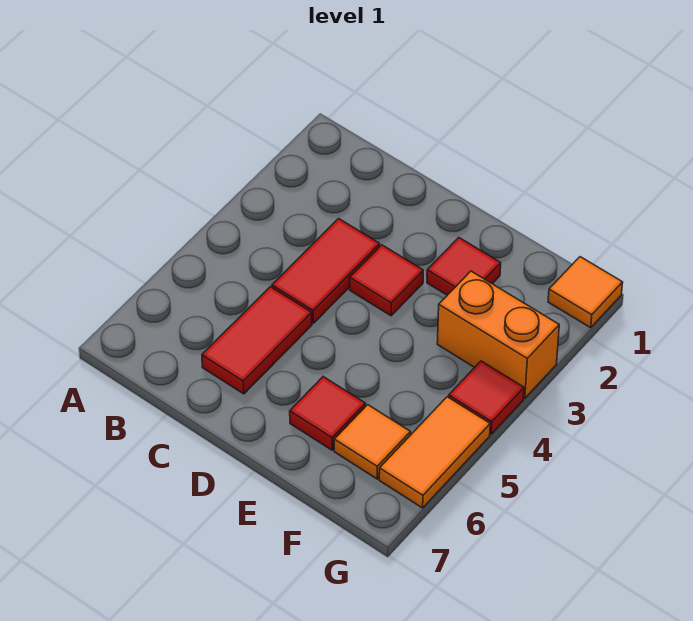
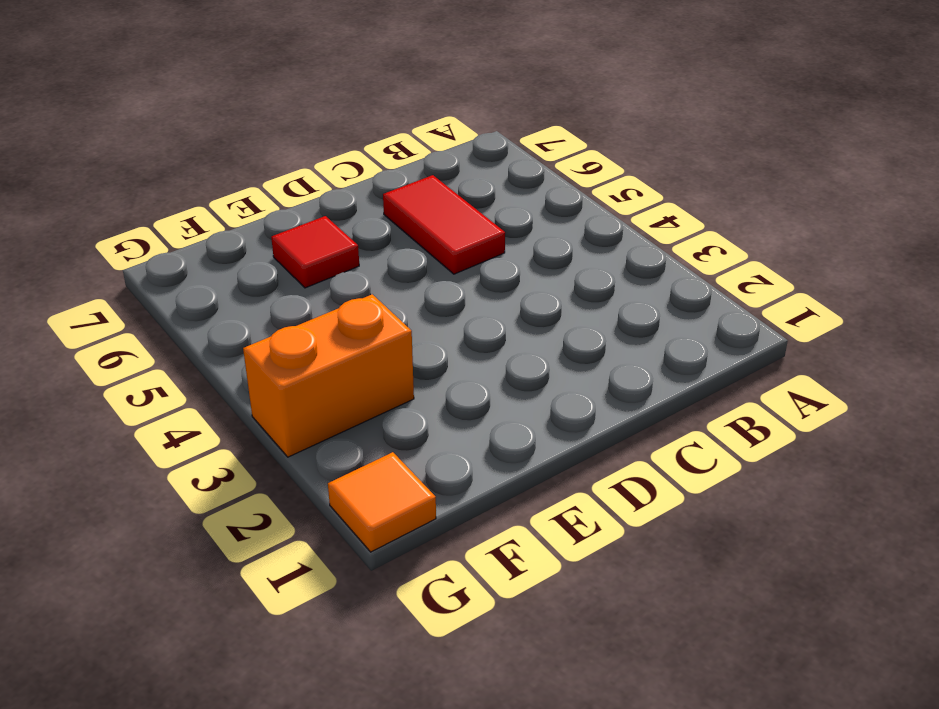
none -> red tile C3:C4 level 1
none -> red tile D3 level 1

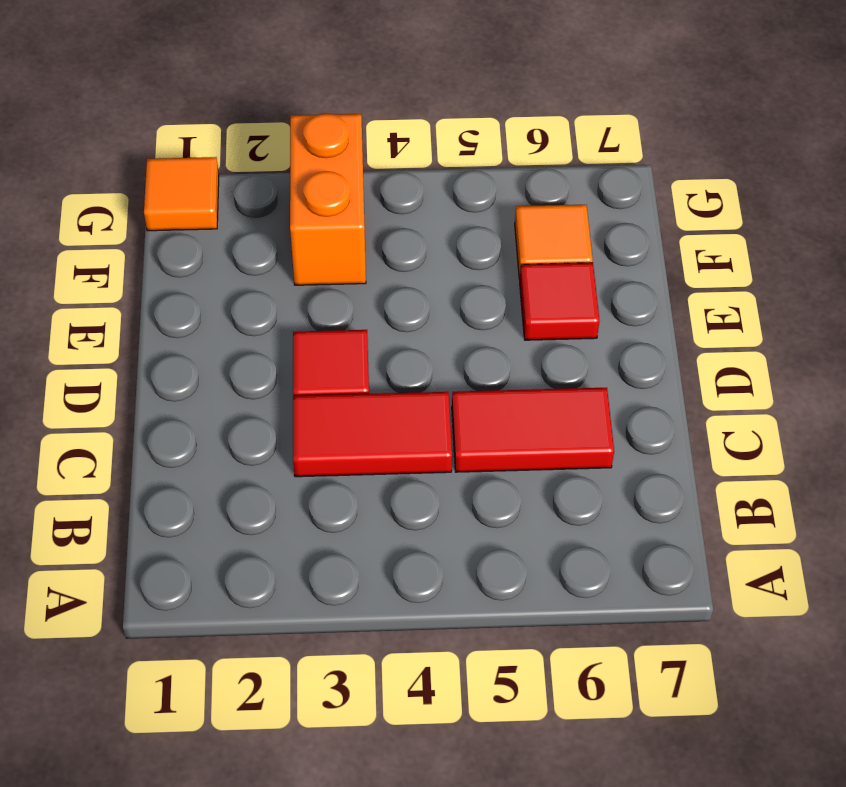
none -> red tile E2 level 1
none -> red tile G4 level 1

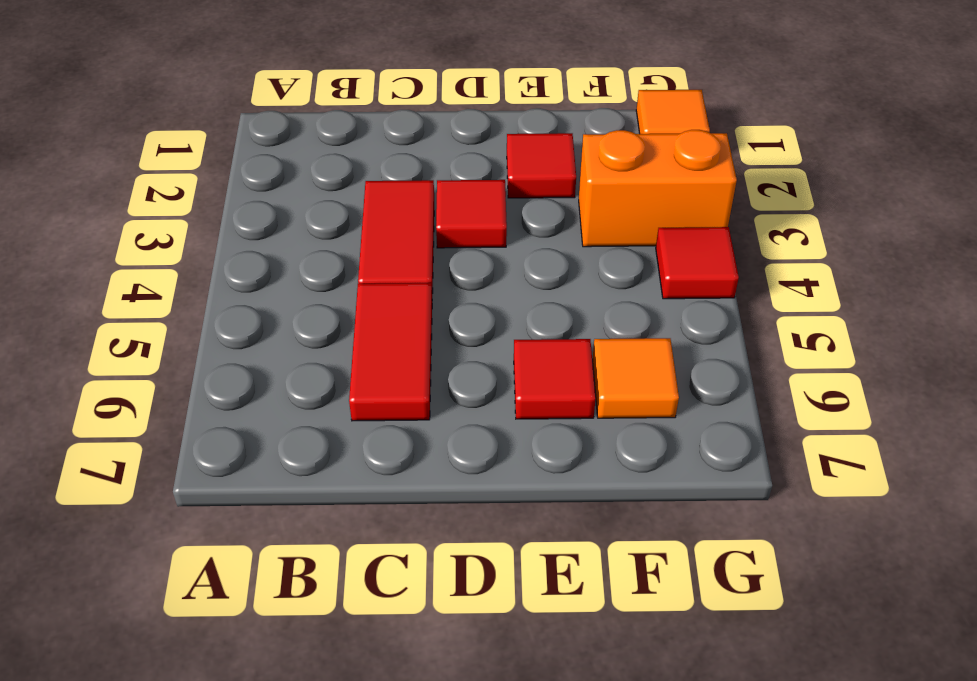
none -> orange tile G5:G6 level 1

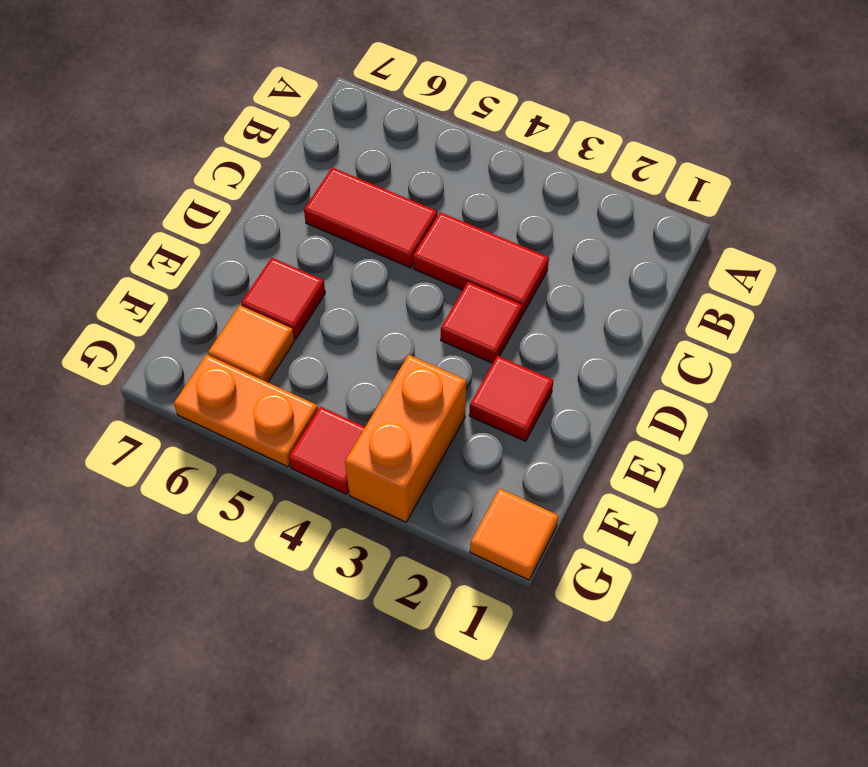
orange plate G5:G6 level 1 -> orange tile G5:G6 level 1

